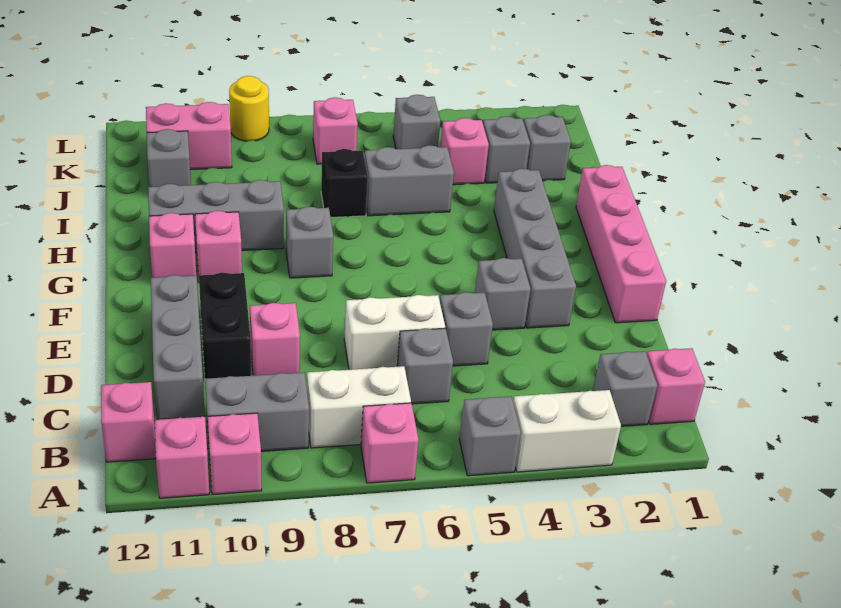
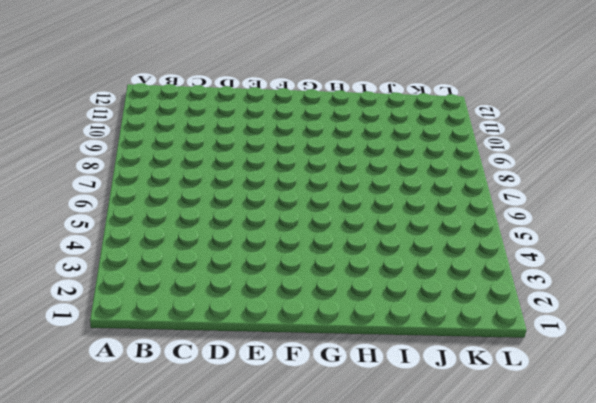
none -> white brick A3:A4 level 1
none -> grey brick A5 level 1
none -> pink brick A7 level 1
none -> pink brick A10 level 1

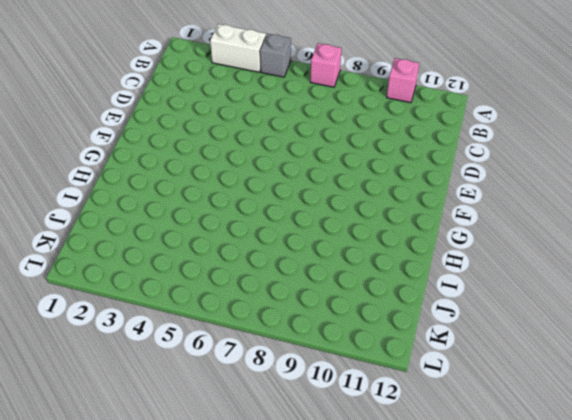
none -> pink brick A11 level 1
none -> pink brick B1 level 1
none -> grey brick B2 level 1
none -> white brick B7:B8 level 1

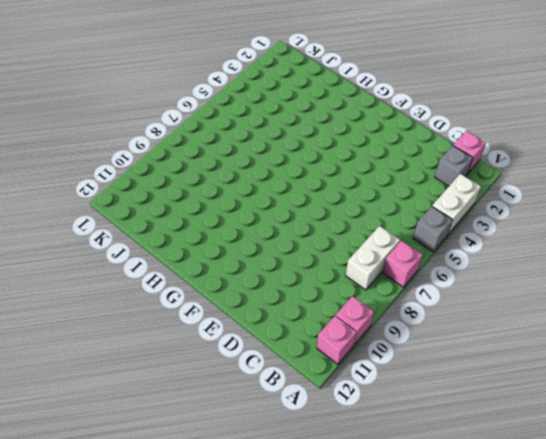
none -> grey brick B9:B10 level 1
none -> pink brick B12 level 1
none -> grey brick C6 level 1
none -> grey brick C11:E11 level 1

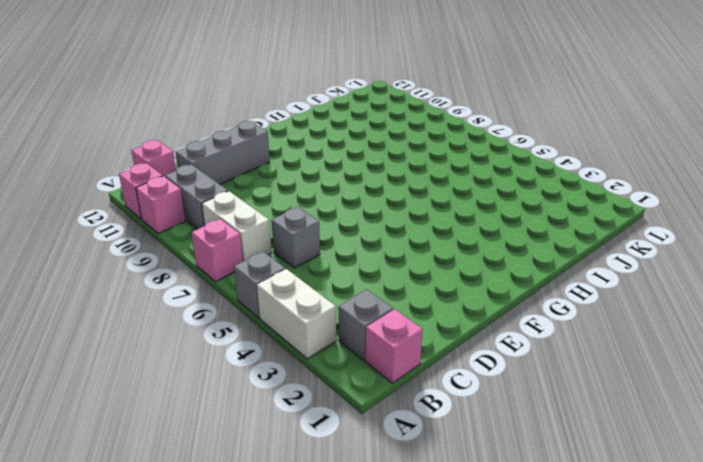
none -> grey brick D5 level 1
none -> white brick D6:D7 level 1
none -> pink brick D9 level 1
none -> black brick D10:E10 level 1

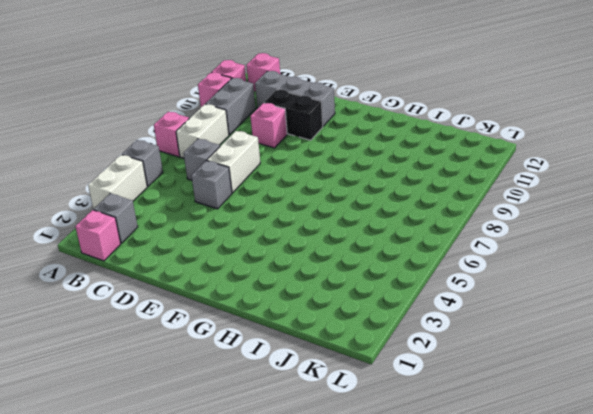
none -> pink brick E1:H1 level 1
none -> grey brick E3:H3 level 1
none -> grey brick E4 level 1
none -> grey brick G8 level 1

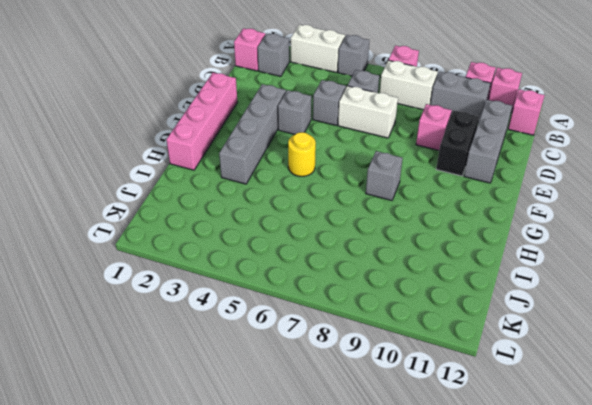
yellow round brick G5 level 1 -> yellow round brick L9 level 1
none -> pink brick G10 level 1
none -> pink brick G11 level 1
none -> grey brick H9:H11 level 1
none -> grey brick I5:I6 level 1

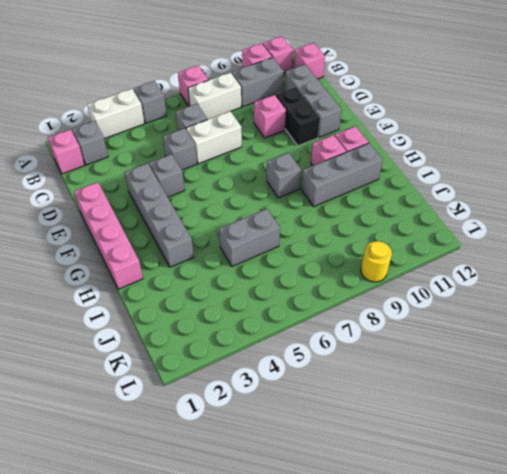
none -> black brick I7 level 1
none -> grey brick J2 level 1
none -> grey brick J3 level 1
none -> pink brick J4 level 1

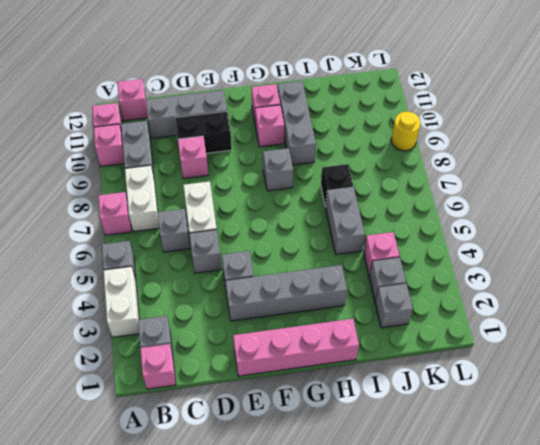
none -> grey brick J11 level 1
none -> grey brick K5 level 1
none -> pink brick K7 level 1
none -> pink brick K10:K11 level 1

